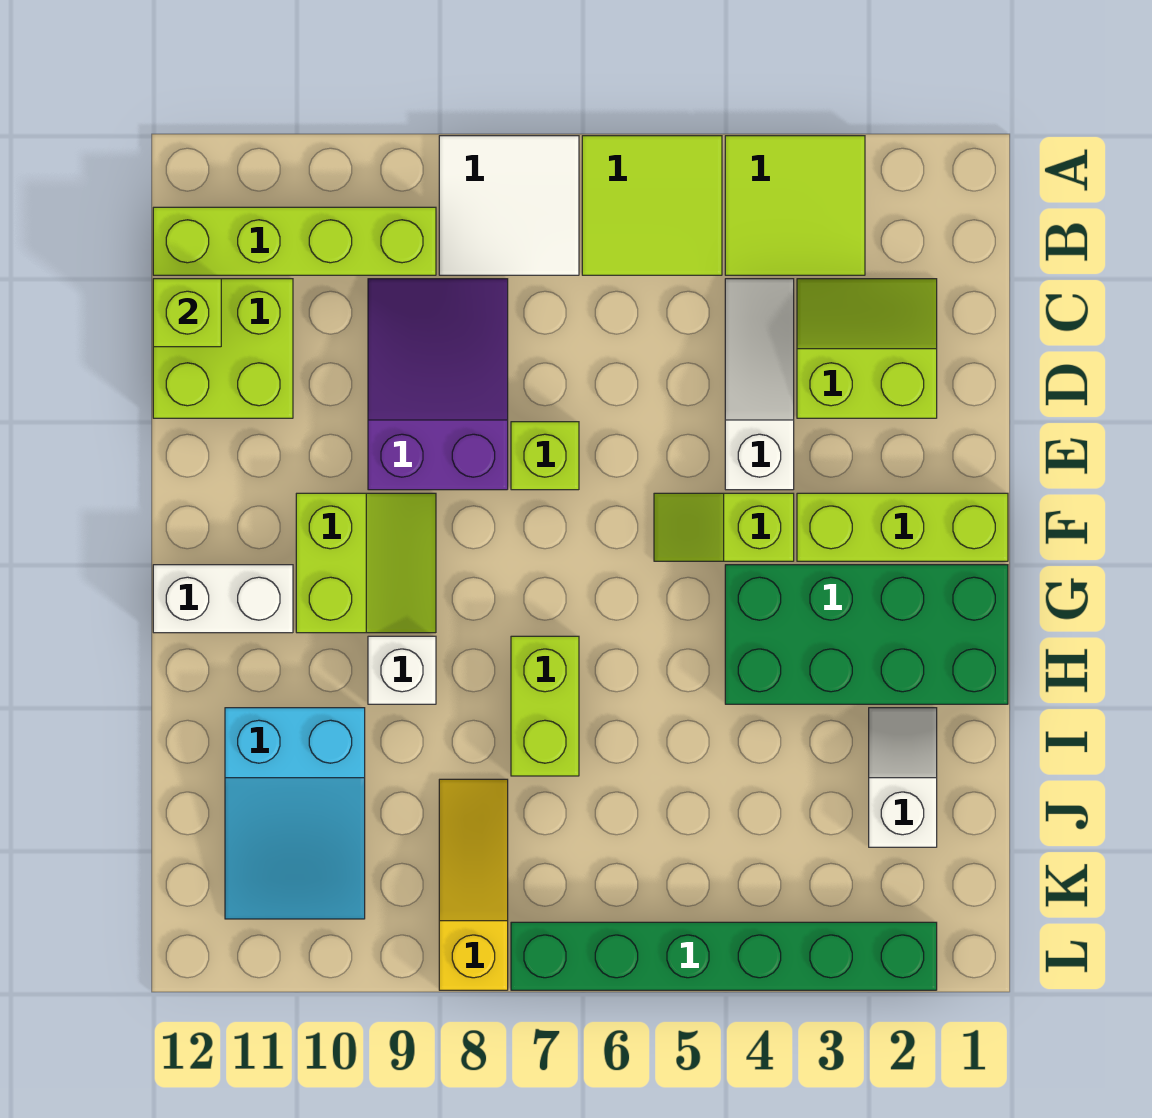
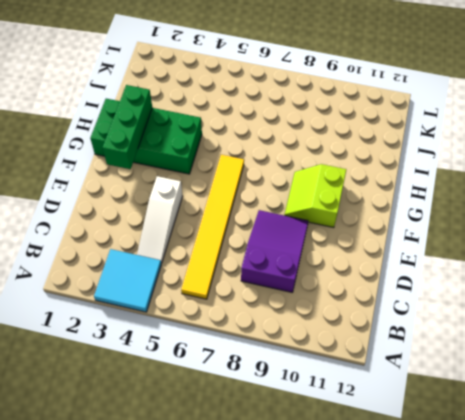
cyan tile A3:B4 level 1 -> lime tile A3:B4 level 1
yellow tile B6:G6 level 1 -> lime tile A5:B6 level 1
purple slope C8:E9 level 1 top C -> purple slope C8:E9 level 1 top E
green brick F2:H2 level 2 -> none
none -> white tile A7:B8 level 1
none -> lime brick B9:B12 level 1
none -> lime slope C2:D3 level 1 top D

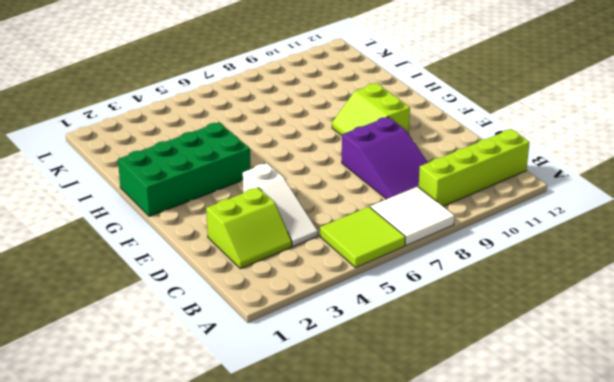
none -> lime tile A3:B4 level 1
none -> lime brick C11:D12 level 1
none -> lime brick E7 level 1

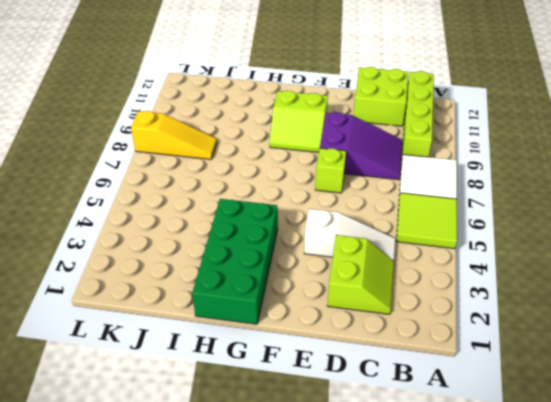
none -> lime tile A3:B4 level 1
none -> lime brick F1:F3 level 1
none -> lime slope F4:F5 level 1 top 4

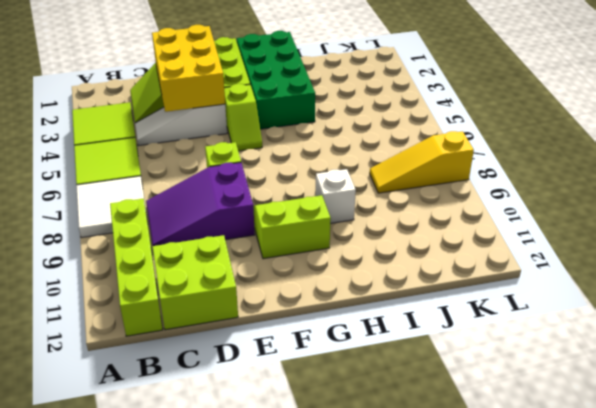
yellow brick D2:E4 level 2 -> none
none -> white brick G11:G12 level 1
none -> lime brick H7:I7 level 1
none -> white slope I2:J2 level 1 top J

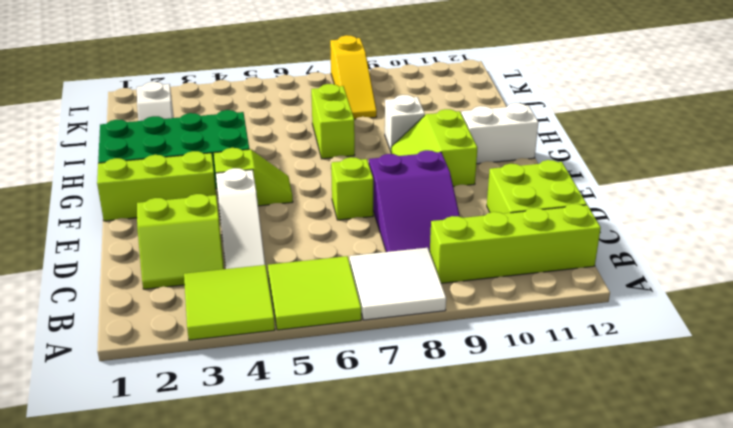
none -> cyan slope I10:K11 level 1 top I
none -> green brick L2:L7 level 1
none -> lime brick C12 level 2

